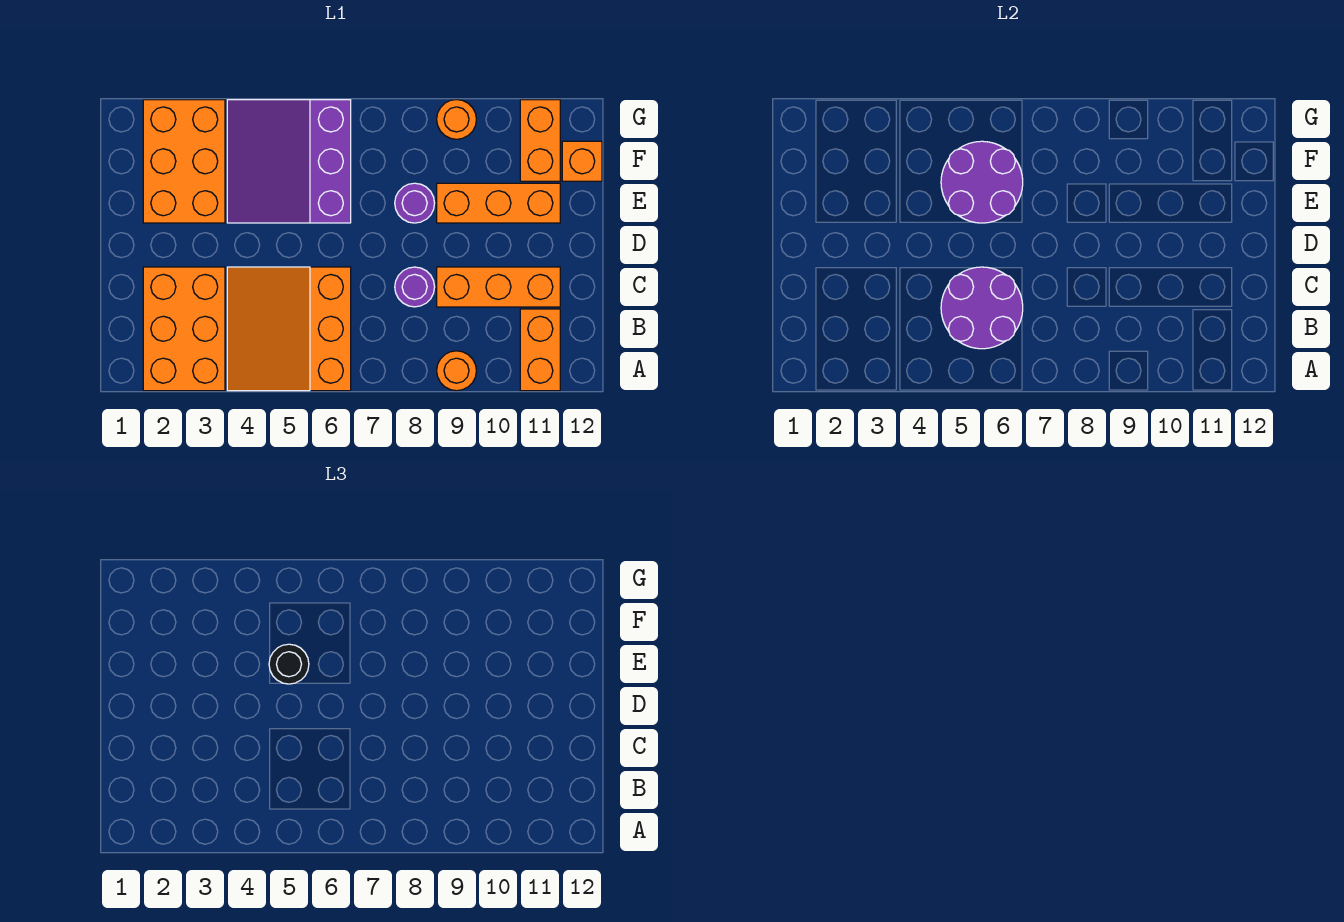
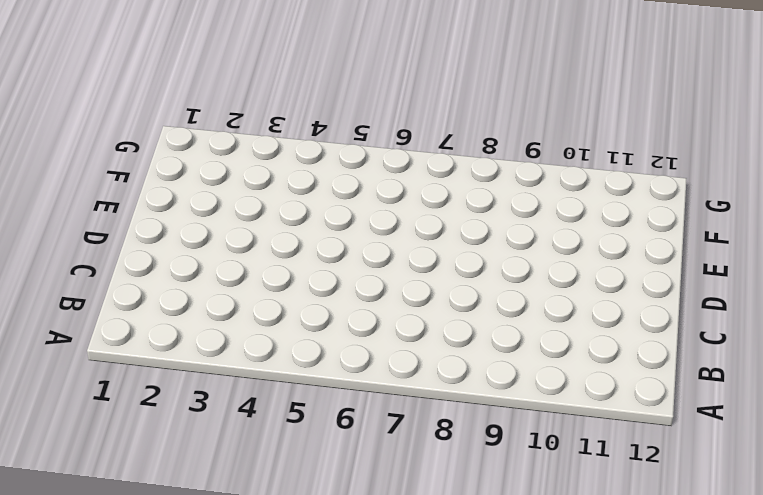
none -> orange brick A2:C3 level 1
none -> orange slope A4:C6 level 1 top 6
none -> orange round brick A9 level 1

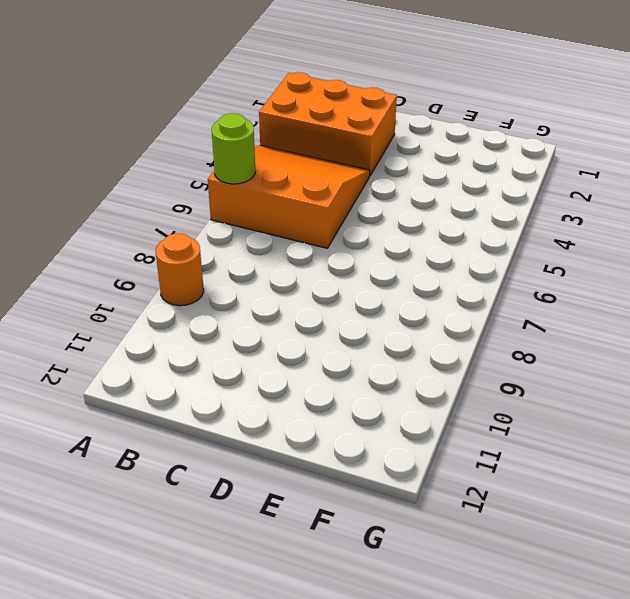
lime round brick A6 level 2 -> none
none -> orange brick A11:B11 level 1
none -> purple round brick C8 level 1
none -> orange brick C9:C11 level 1

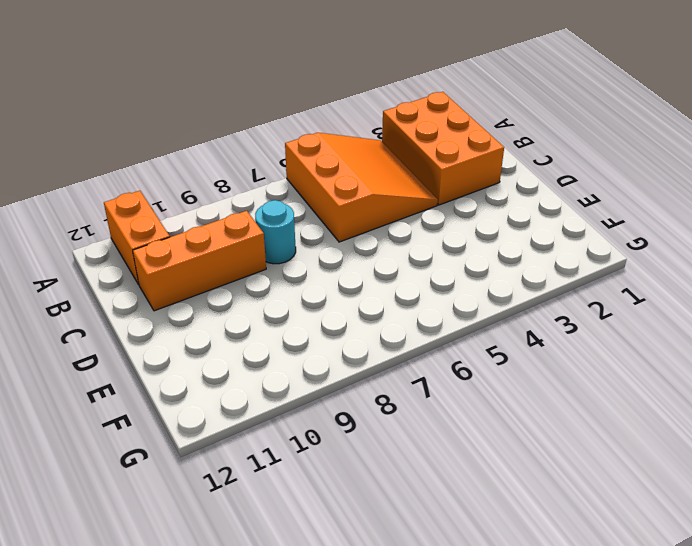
cyan round brick C8 level 1 -> purple round brick C8 level 1
none -> orange round brick A9 level 1
none -> orange brick E2:G3 level 1
none -> purple slope E4:G6 level 1 top 6

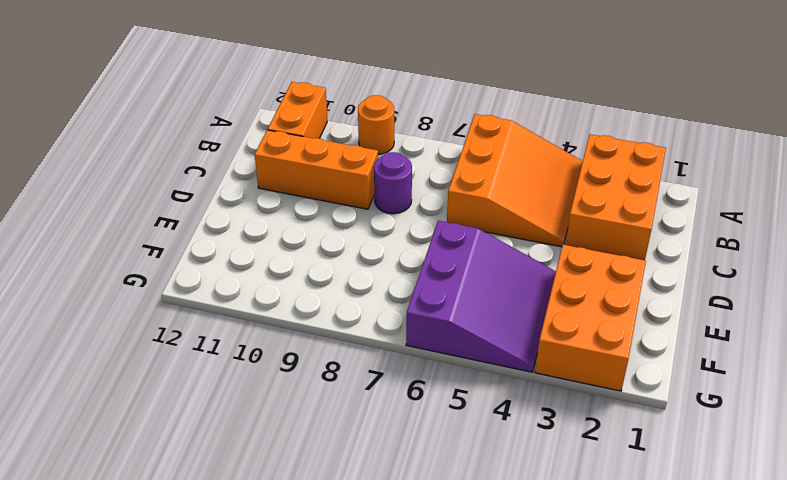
none -> purple round brick E8 level 1
none -> orange brick E9:E11 level 1
none -> orange brick F11:G11 level 1

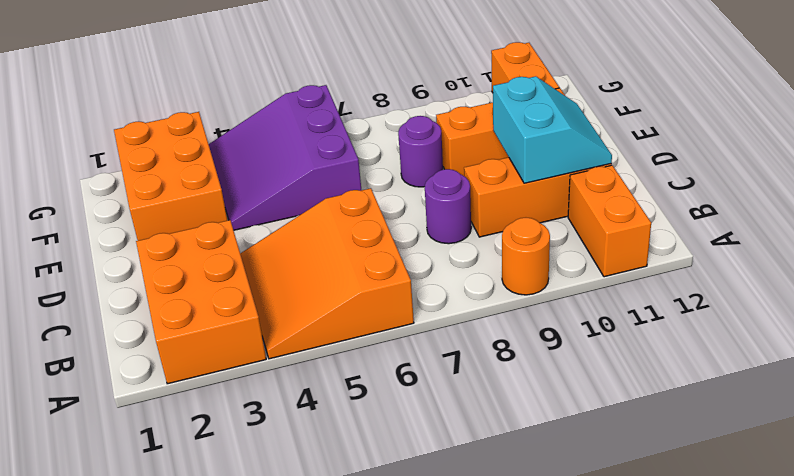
cyan slope C10:D11 level 2 top 10 -> none
none -> orange brick F12 level 1
none -> orange round brick G9 level 1
none -> purple round brick B5:C6 level 2

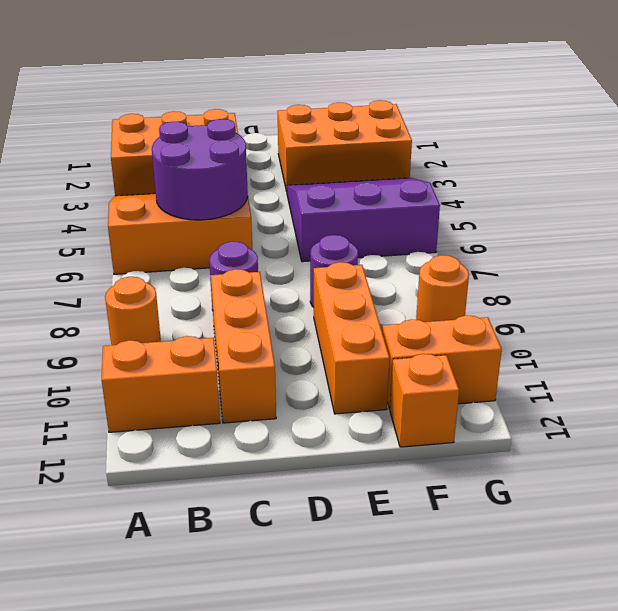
none -> purple round brick E5:F6 level 2
none -> black round brick E5 level 3

